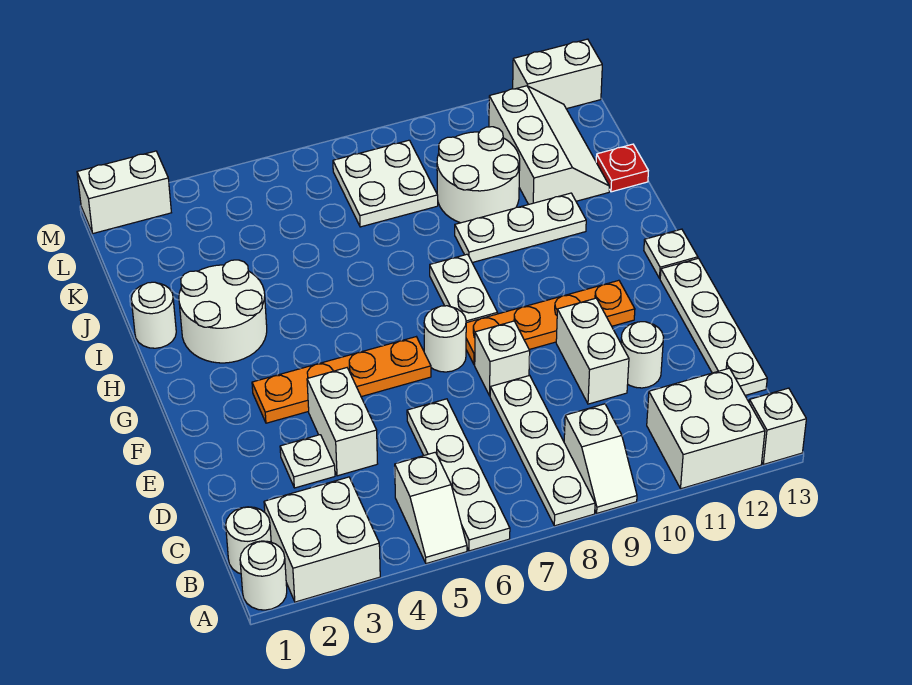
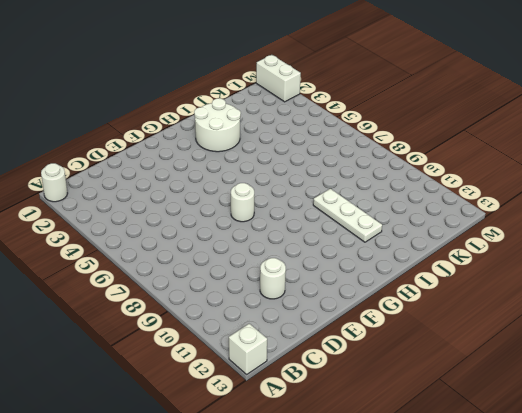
none -> white brick A2:B3 level 1
none -> white slope A5:B5 level 1 top B
none -> white plate A6:D6 level 1

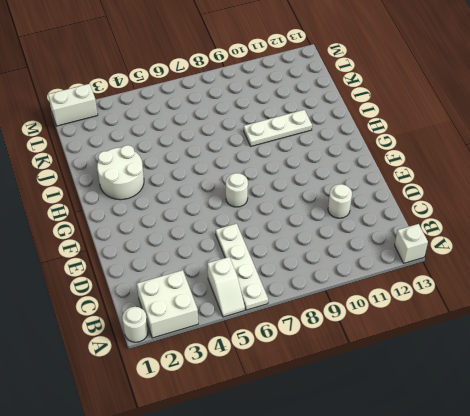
none -> white plate A8:D8 level 1
none -> white slope A9:B9 level 1 top B
none -> white brick A11:B12 level 1

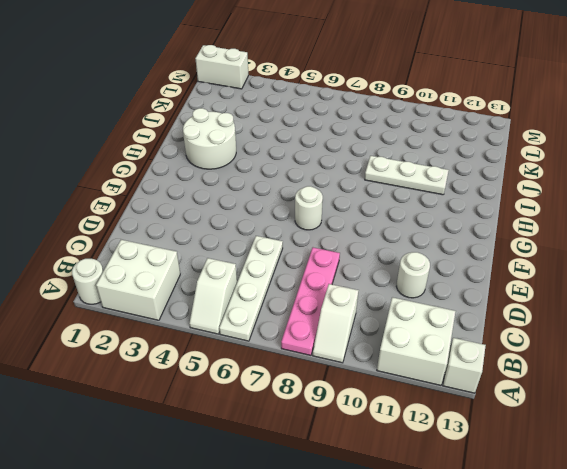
pink plate A8:D8 level 1 -> white plate A8:D8 level 1
none -> white round brick B1 level 1
none -> white plate C13:F13 level 1
none -> white plate D3 level 1

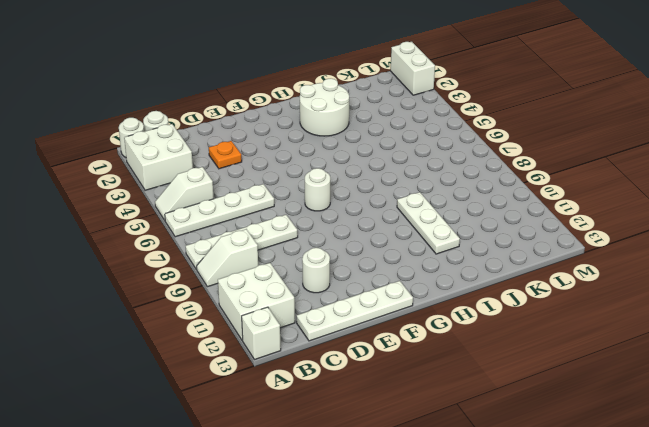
orange plate D3 level 1 -> white plate D3 level 1
none -> white brick D4:E4 level 1
none -> white brick D10:E10 level 1
none -> white brick E8 level 1

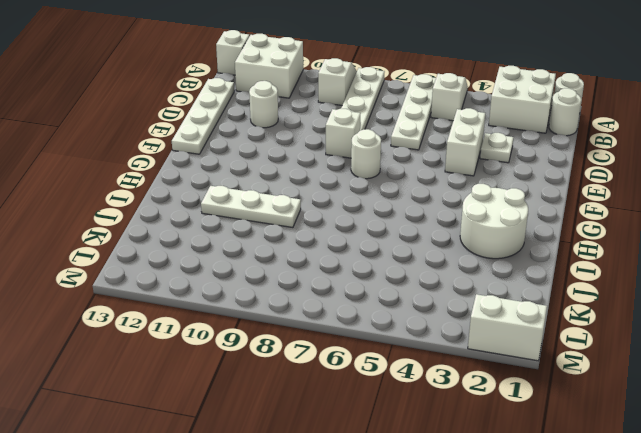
none -> white brick D10:E10 level 1
none -> orange plate F3:F6 level 1
none -> orange plate F8:F11 level 1

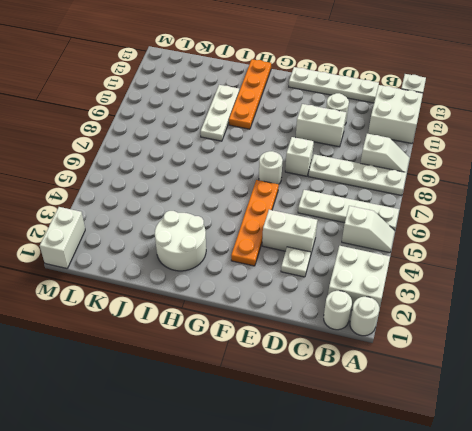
orange plate H10:H13 level 1 -> orange plate F8:F11 level 1
none -> white plate G8:H8 level 1
none -> white plate G13 level 1
none -> white round brick I1 level 1

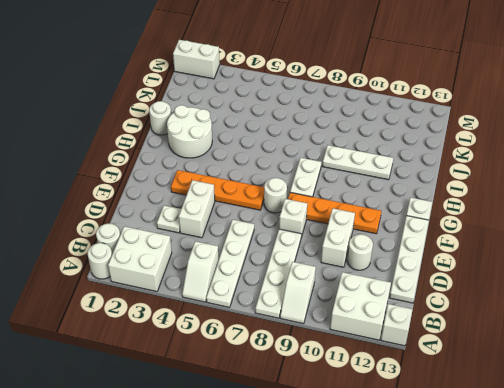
none -> white round brick J9:K10 level 1
none -> white slope J11:L12 level 1 top 11
none -> red plate J13 level 1

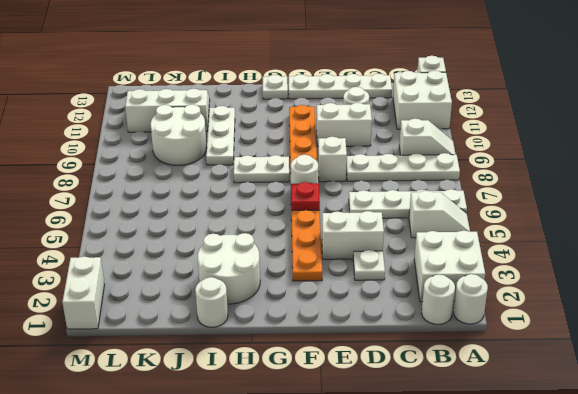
red plate F6 level 2 -> red plate J13 level 1
none -> white plate K7:L8 level 1
none -> white brick M12:M13 level 1

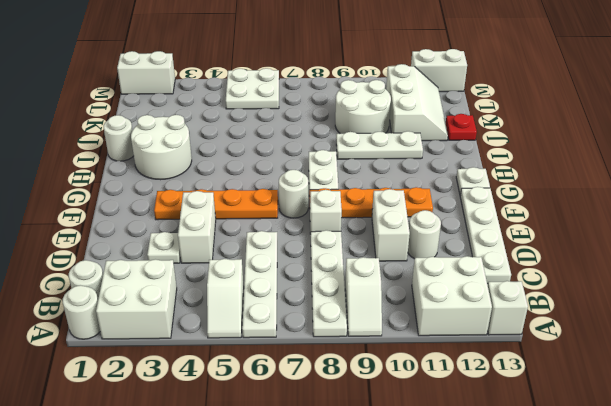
white plate L5:M6 level 1 -> white plate K7:L8 level 1

